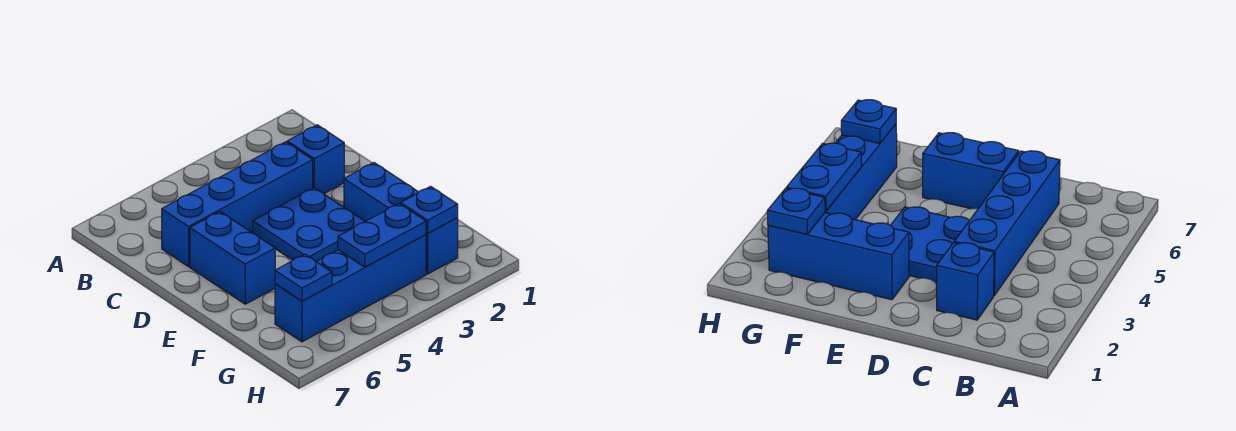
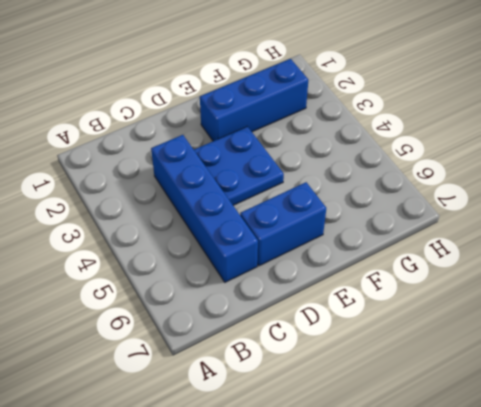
none -> blue brick C2 level 1
none -> blue brick G3:G6 level 1

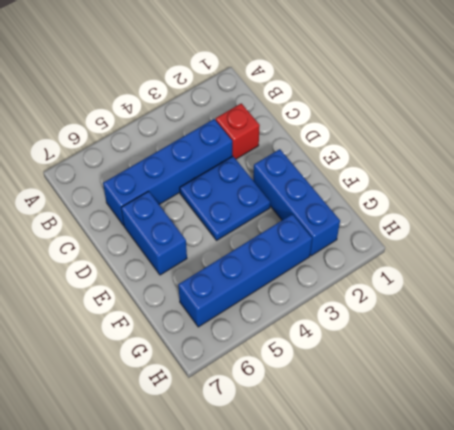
red brick C2 level 1 -> blue brick C2 level 1
none -> blue plate G2 level 2
none -> blue plate G3:G4 level 2

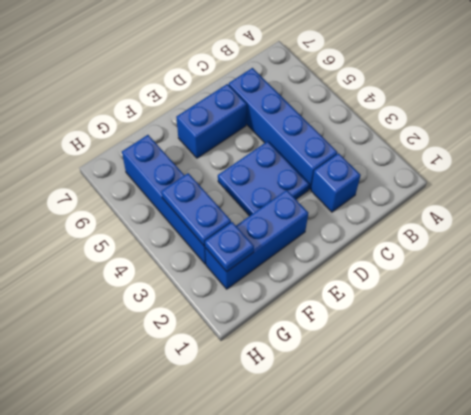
none -> blue plate G6 level 2

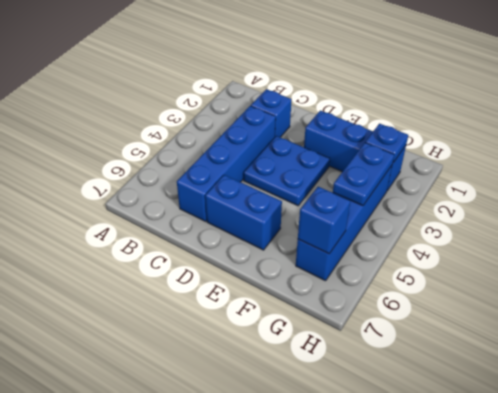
blue brick G6 level 2 -> blue plate G6 level 2

